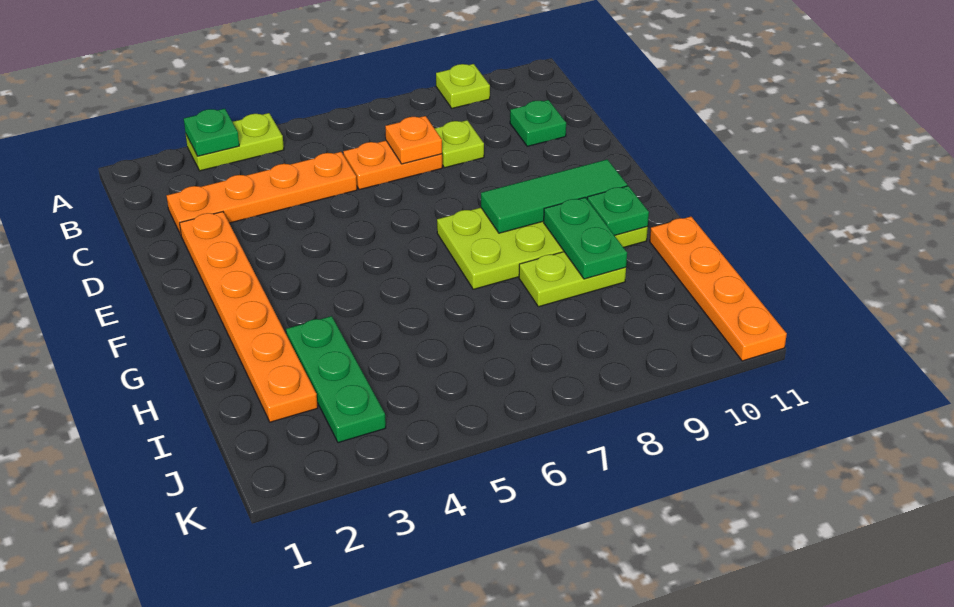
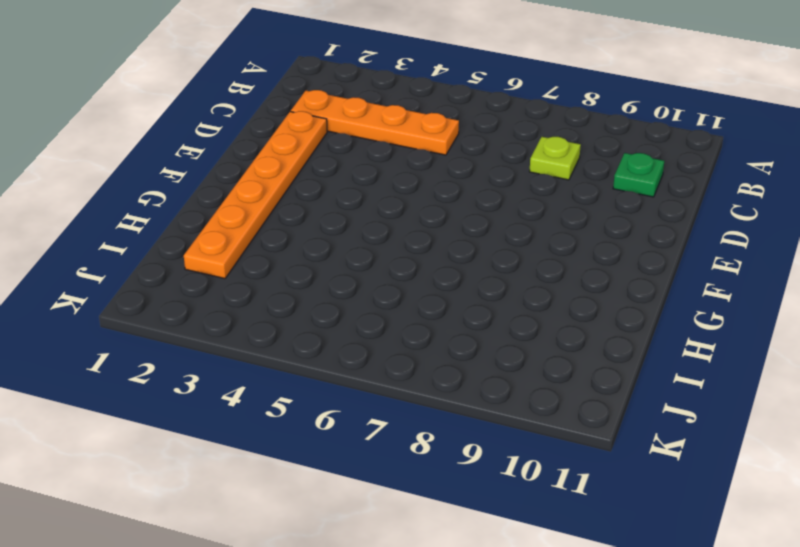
none -> lime plate A3:A4 level 1
none -> lime plate A9 level 1
none -> orange plate C6:C7 level 1

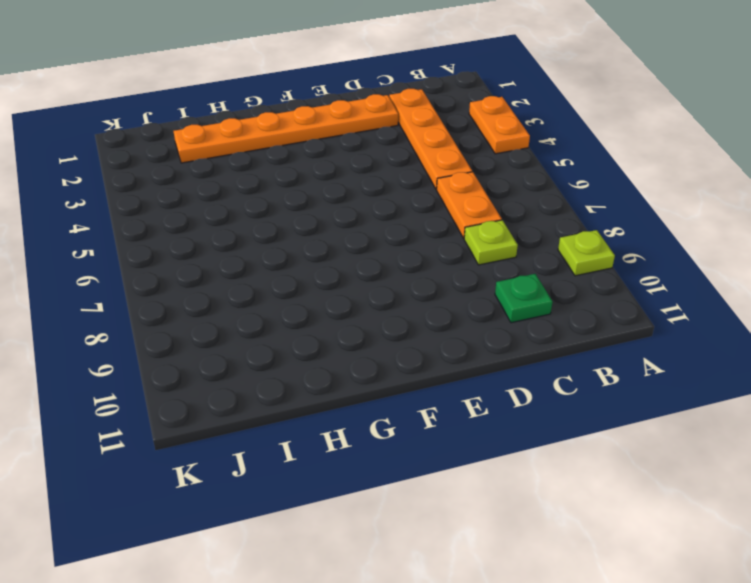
orange plate A3:A4 level 1 -> lime plate A3:A4 level 1
none -> lime plate F7:G10 level 1
none -> green plate H3:J3 level 1
none -> lime plate H8:H9 level 1

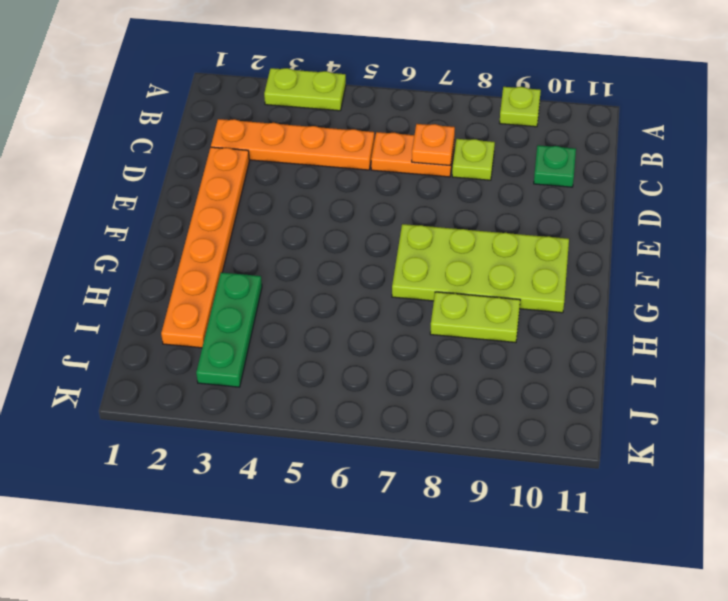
none -> orange plate H11:K11 level 1
none -> green plate A3 level 2
none -> green tile F8:F10 level 2

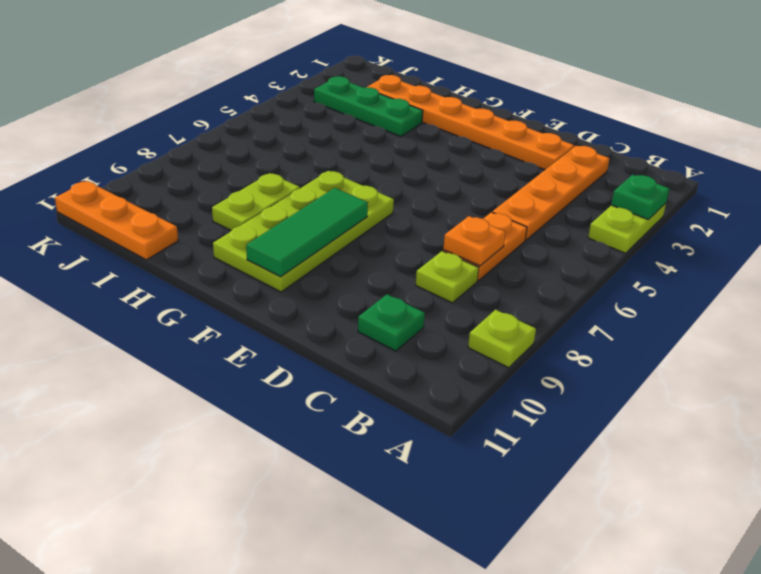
orange plate I11:K11 level 1 -> orange plate H11:K11 level 1
none -> green plate G9:H9 level 2
none -> green plate G10 level 2

